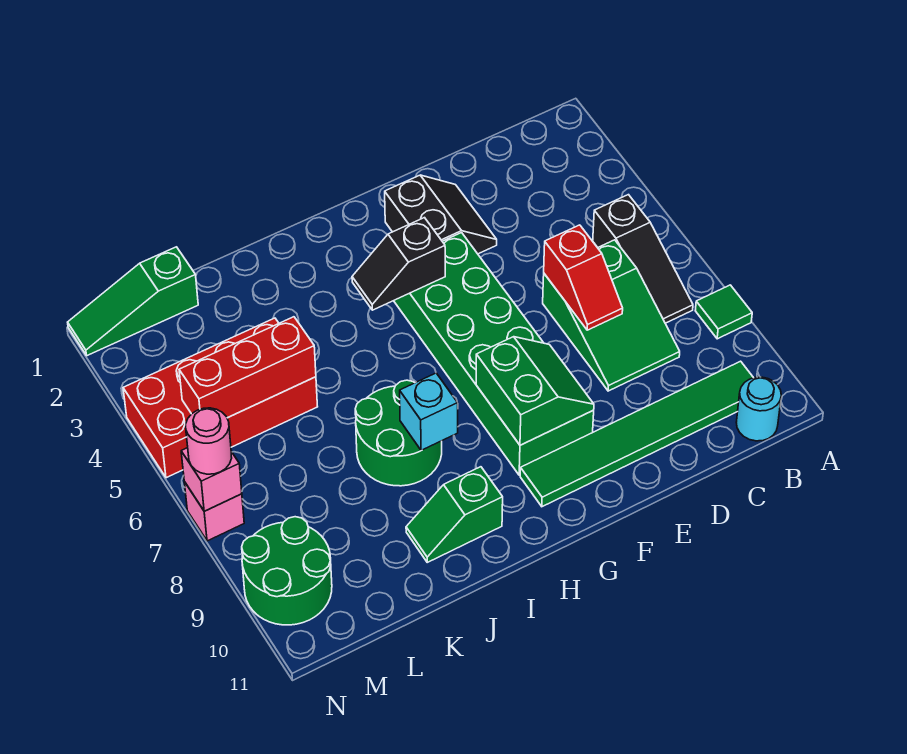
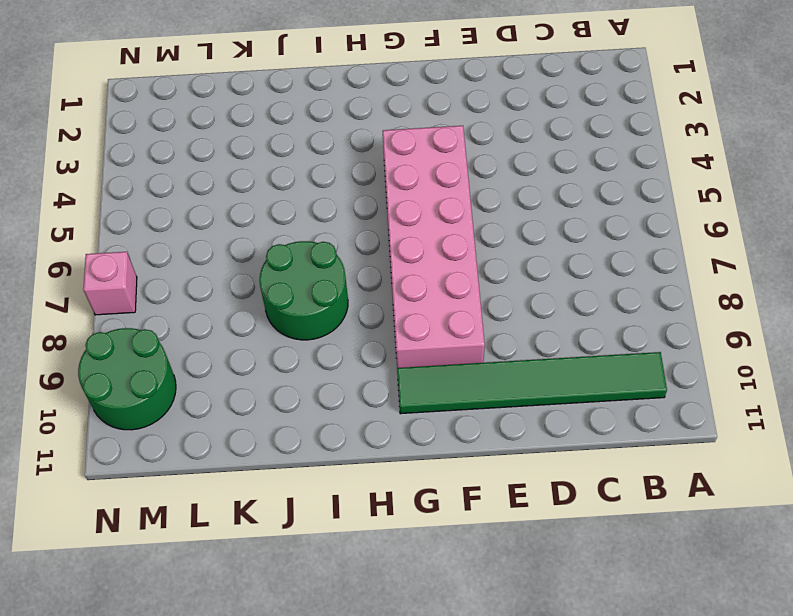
pink brick F4:G9 level 1 -> green brick F4:G9 level 1
none -> green tile A8 level 1
none -> black slope B5:B7 level 1 top 5
none -> cyan round brick B11 level 1

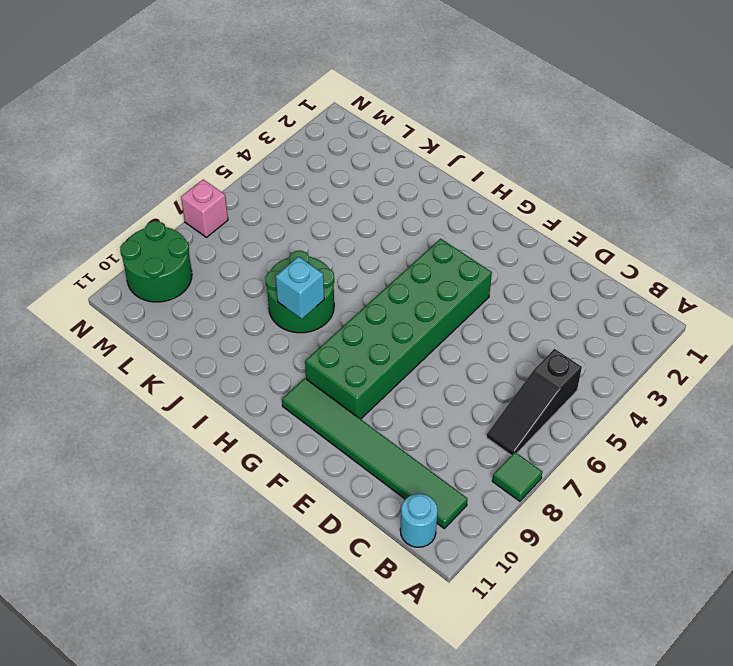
none -> green slope C6:D8 level 1 top 6
none -> black slope E2:F3 level 1 top F
none -> green slope I10:J10 level 1 top I

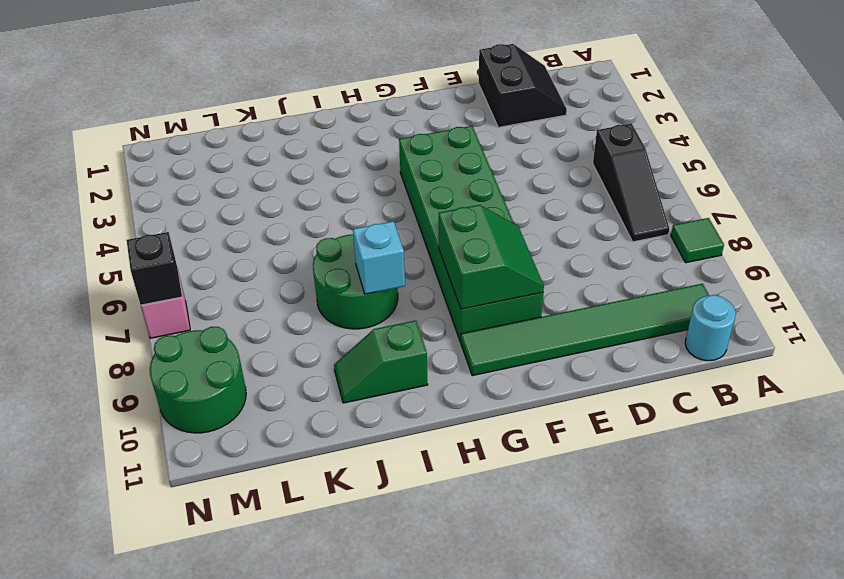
black slope C1:D2 level 1 top D -> black slope E2:F3 level 1 top F
black brick N7 level 2 -> pink brick N7 level 2
none -> green slope C6:D8 level 1 top 6
none -> red brick K4:N5 level 1
none -> green slope L1:N1 level 1 top L

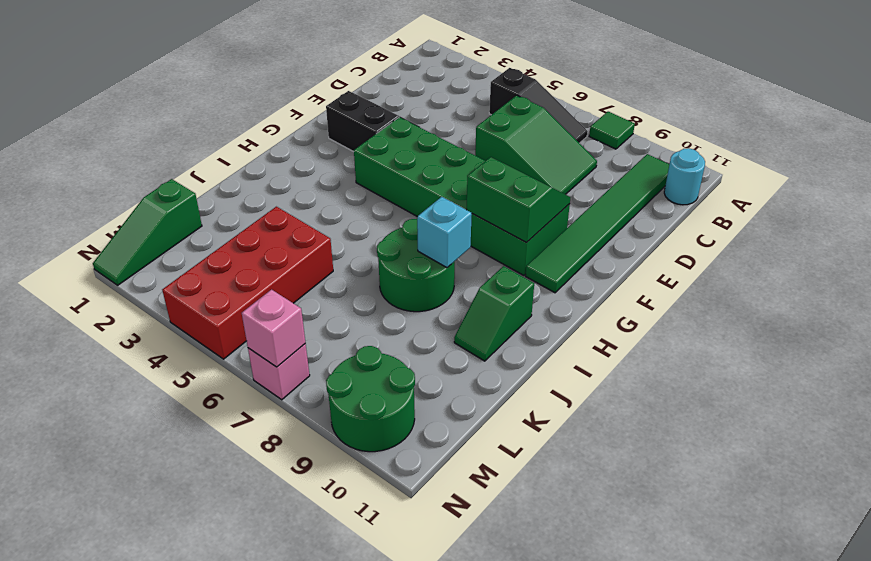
none -> red slope D6:D7 level 2 top 6
none -> black slope G4:H4 level 2 top G
none -> red brick K5:M5 level 2

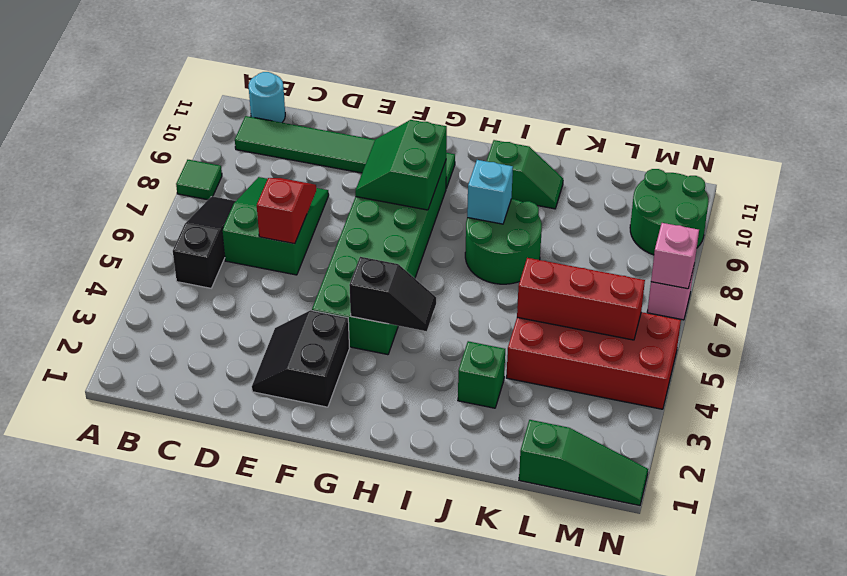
green brick J3 level 1 -> none
none -> pink round brick N7 level 3

